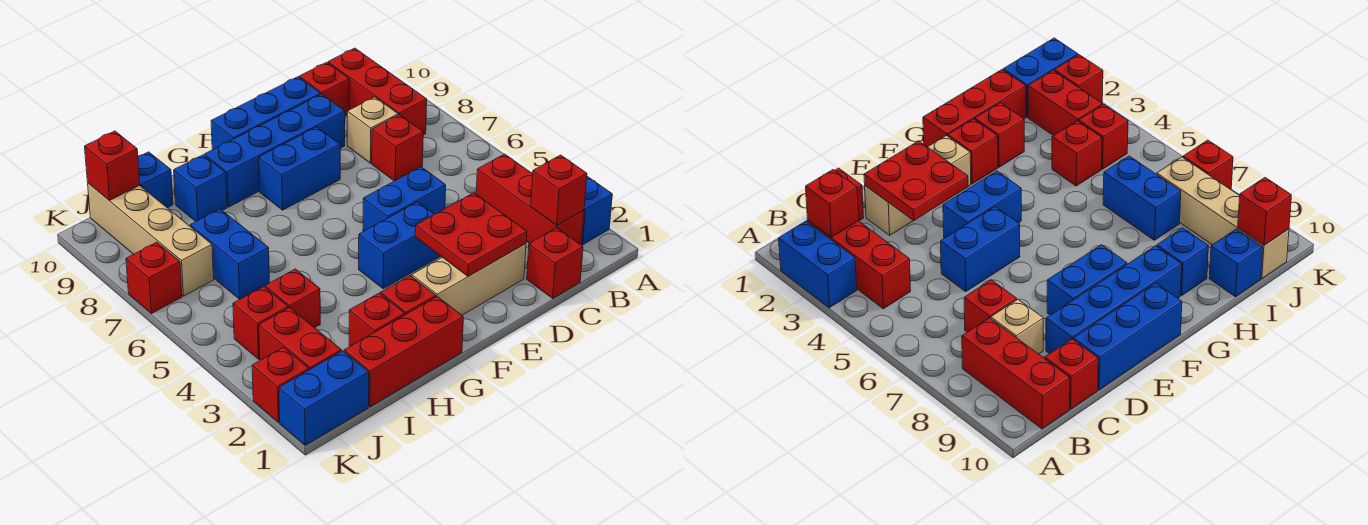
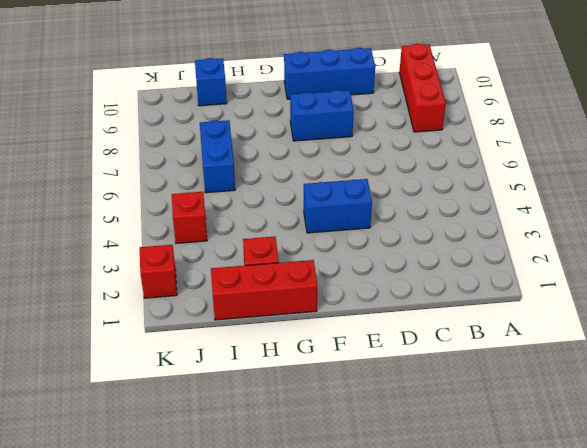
none -> blue brick A2:A3 level 1
none -> red brick B2:B4 level 1
none -> red brick C1 level 1

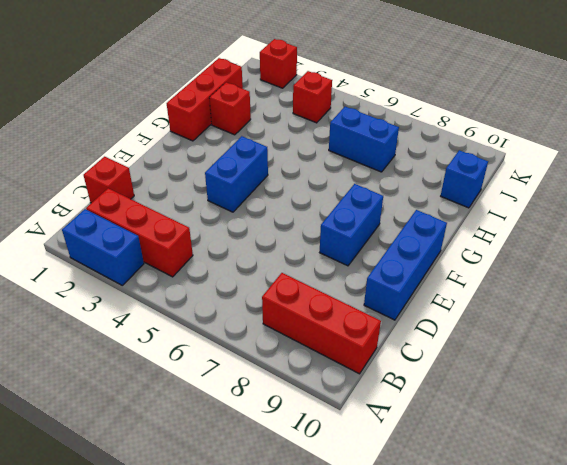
none -> red brick C7 level 1
none -> tan brick C8 level 1
none -> red brick C10 level 1

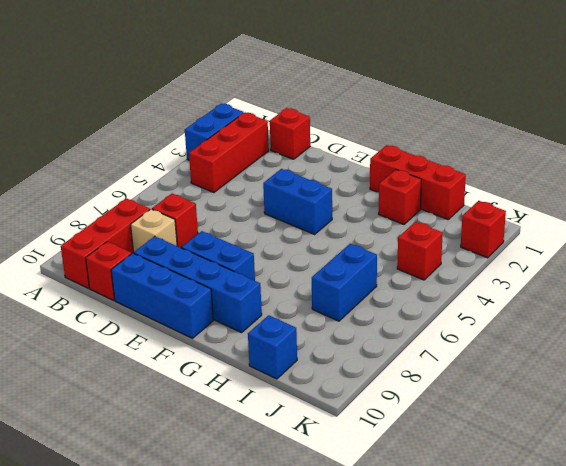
none -> tan brick D2:F2 level 1
none -> blue brick D5:E5 level 1
none -> red brick G2 level 1

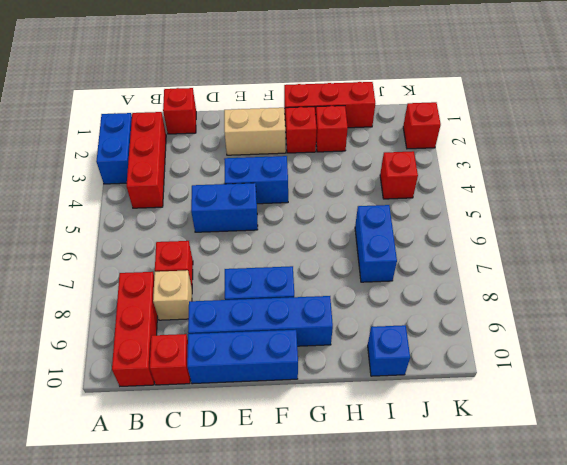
tan brick E2:F2 level 1 -> tan brick D2:F2 level 1
none -> blue brick H9 level 1
none -> red brick I4 level 1
none -> blue brick J1:K1 level 1

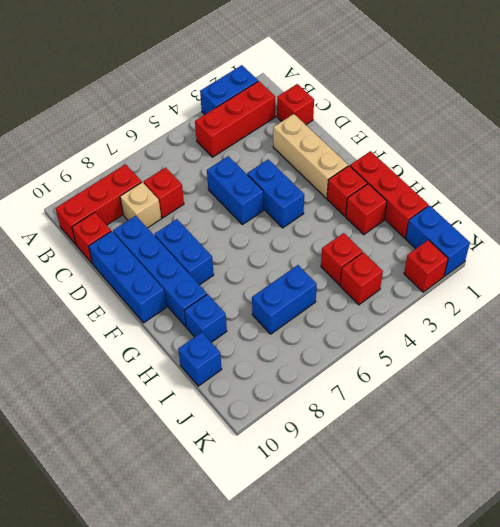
none -> red brick J2:J3 level 1
none -> tan brick J7:J10 level 1
none -> red brick K7 level 1

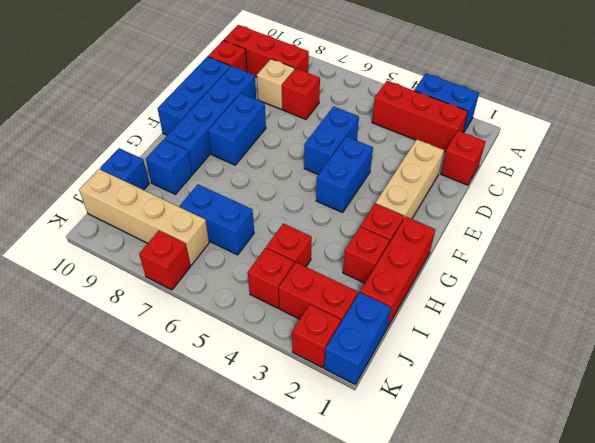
none -> red brick B2 level 2
none -> red plate D2:E3 level 2
none -> red brick J10 level 2

